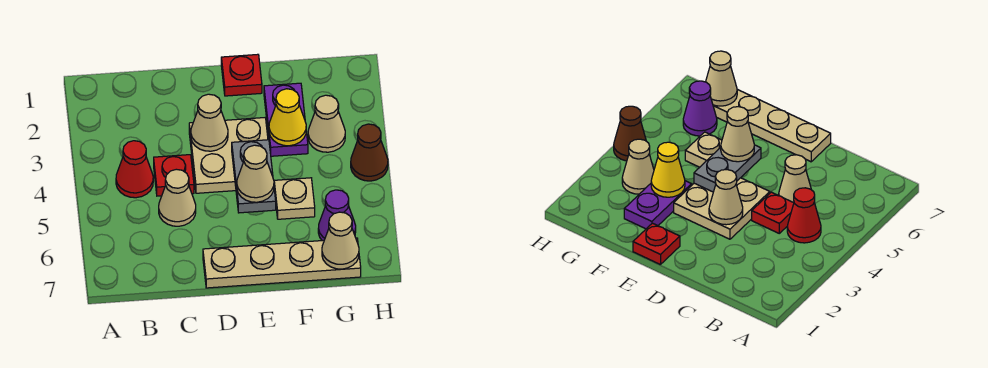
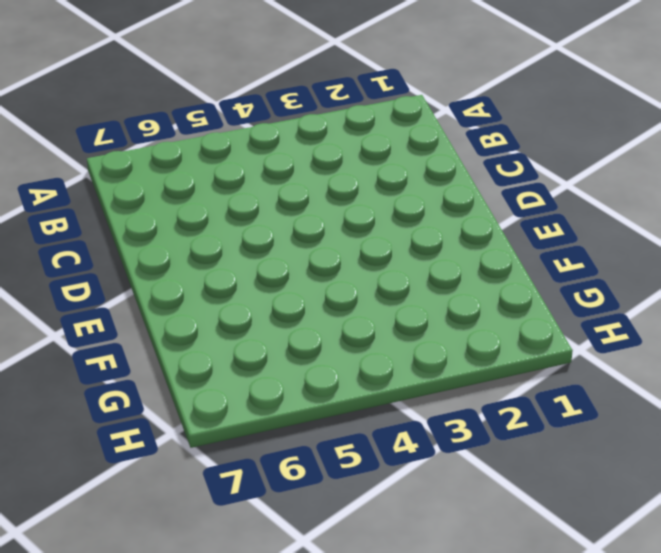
none -> red cone B4 level 1
none -> red plate C4 level 1
none -> tan cone C5 level 1

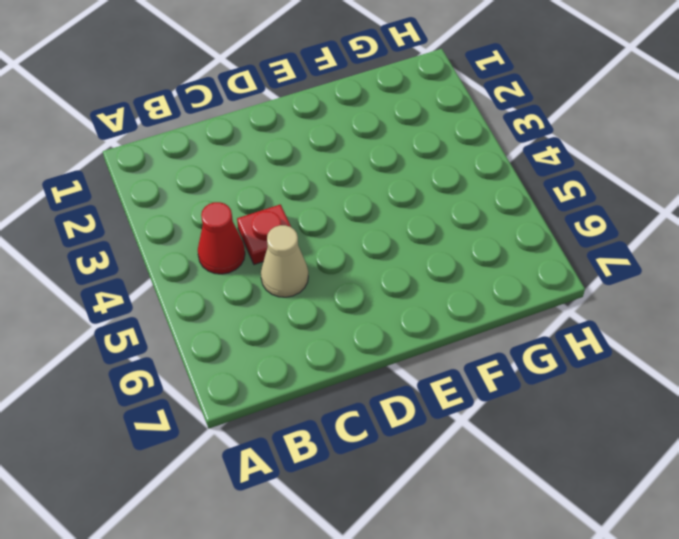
none -> tan plate D3:E4 level 1
none -> tan plate D7:G7 level 1
none -> red plate E1 level 1

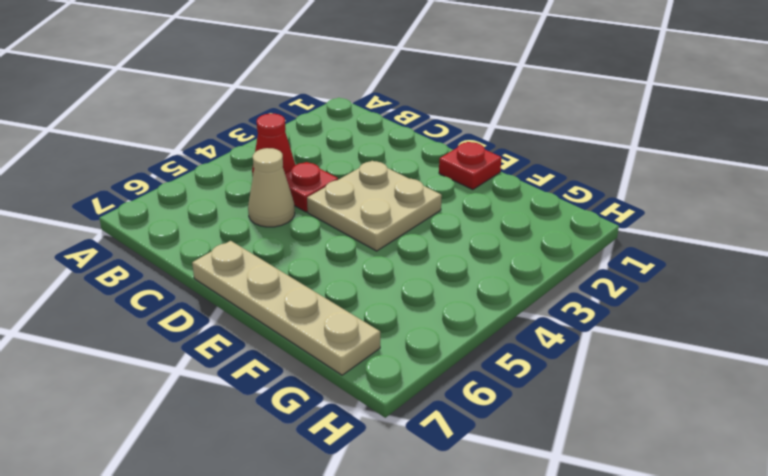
none -> purple plate F2:F3 level 1
none -> tan plate F5 level 1
none -> tan cone G3 level 1

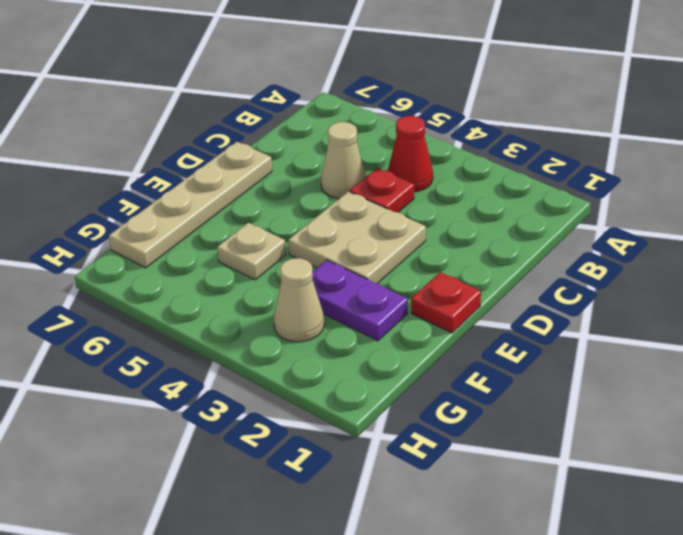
none -> purple cone G6 level 1
none -> brown cone H4 level 1
none -> tan cone D3 level 2

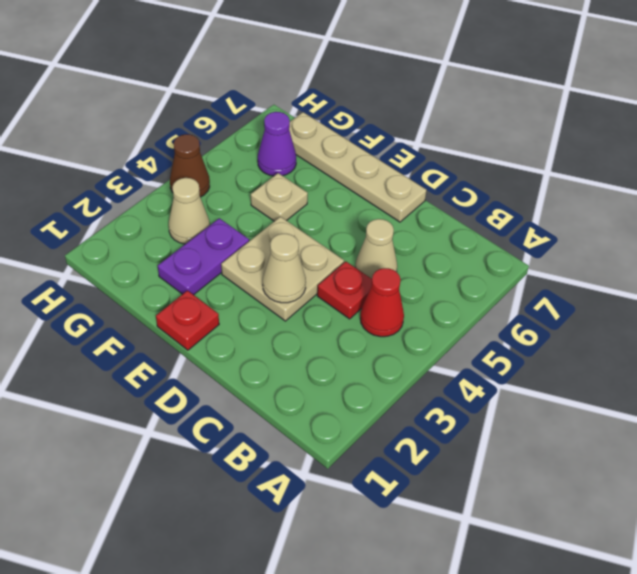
none -> grey plate E4:E5 level 2
none -> yellow cone F3 level 2
none -> tan cone G7 level 2

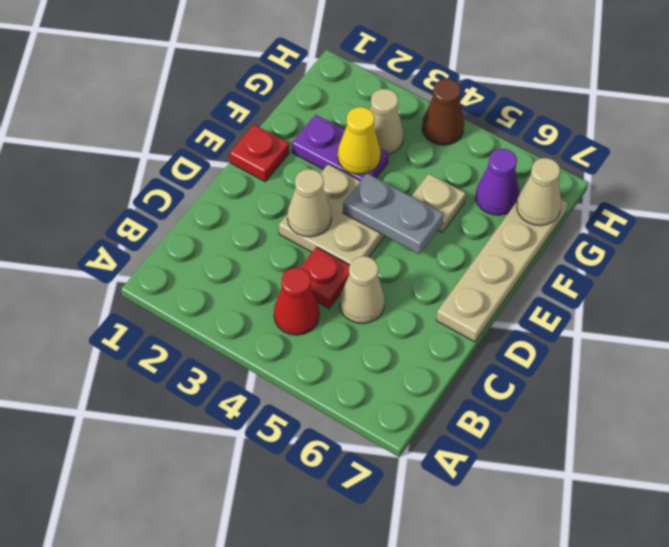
none -> tan cone E5 level 3

